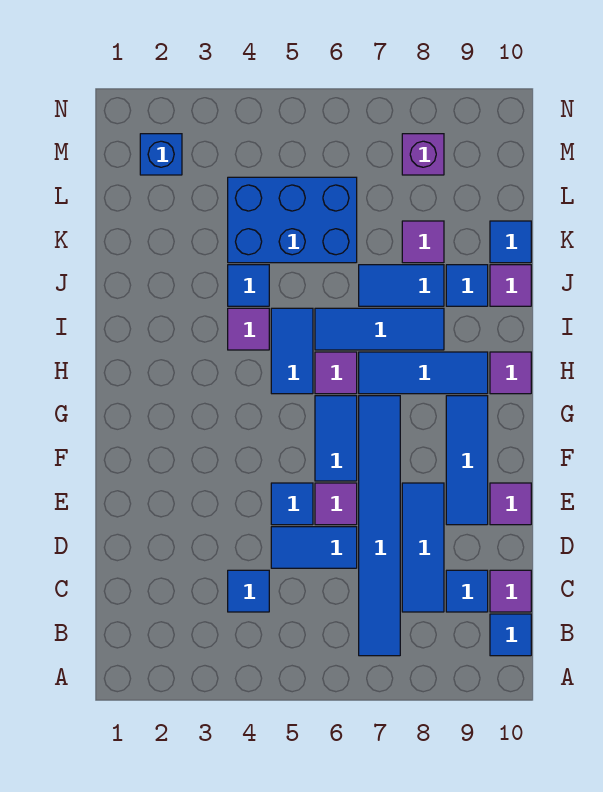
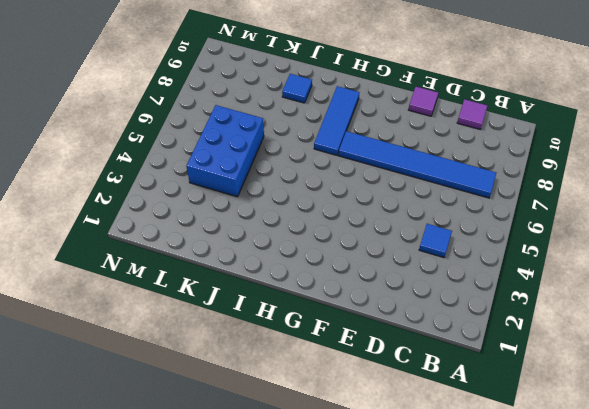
none -> blue tile B10 level 1
none -> blue tile C8:E8 level 1
none -> blue tile C9 level 1

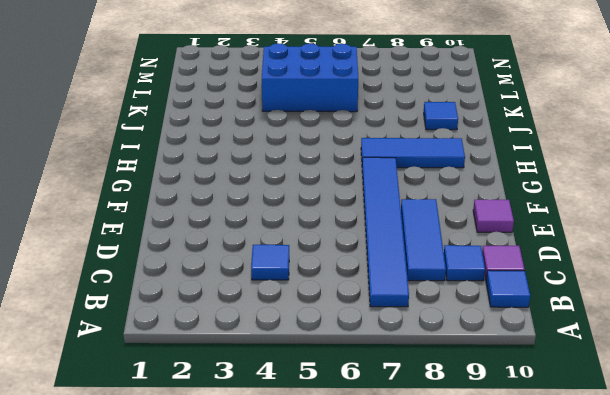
none -> blue tile D5:D6 level 1
none -> blue tile E5 level 1
none -> purple tile E6 level 1

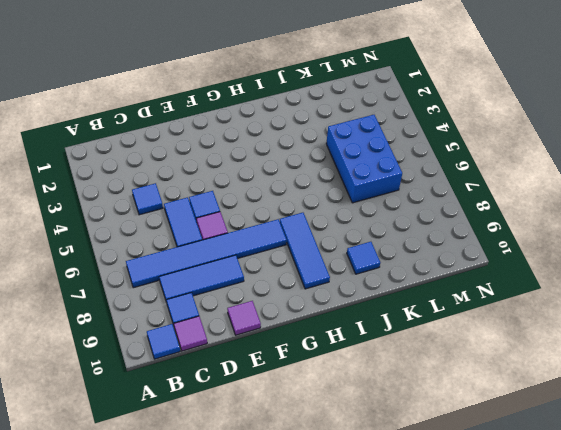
none -> blue tile E9:G9 level 1
none -> blue tile F6:G6 level 1
none -> blue tile H5:I5 level 1

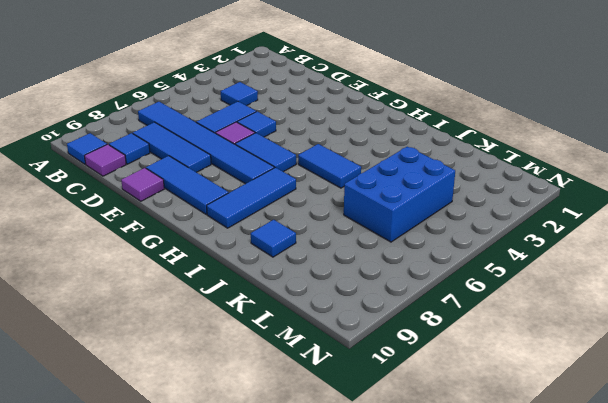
none -> purple tile H6 level 1
none -> purple tile H10 level 1
none -> purple tile I4 level 1

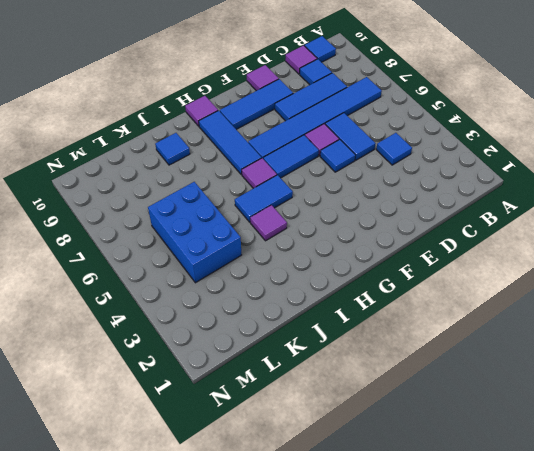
none -> blue tile I6:I8 level 1
none -> blue tile J4 level 1
none -> blue tile J7:J8 level 1

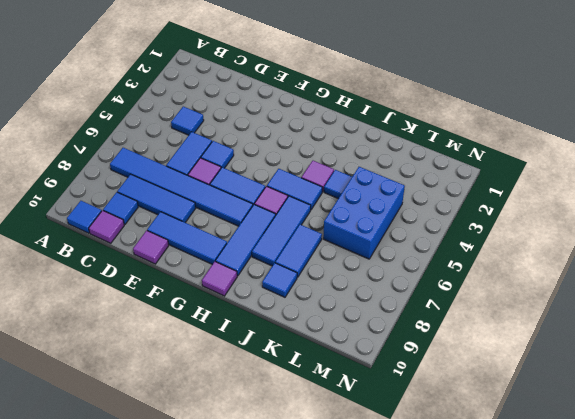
none -> purple tile J10 level 1
none -> purple tile K8 level 1
none -> blue tile K10 level 1

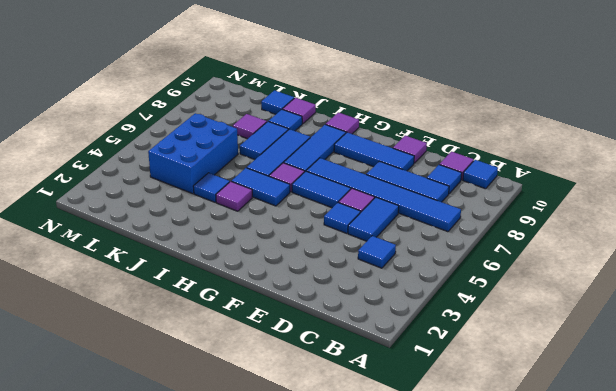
none -> blue brick M2 level 1
none -> purple brick M8 level 1

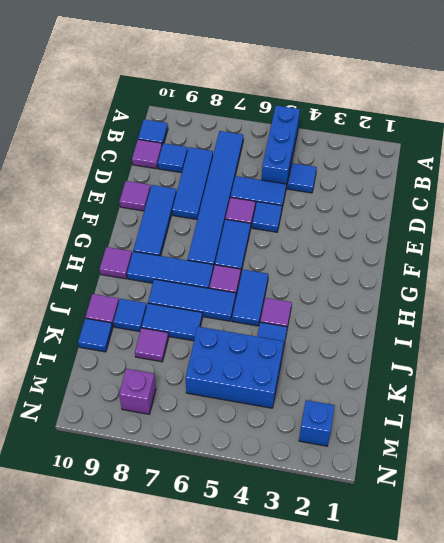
blue brick A5:C5 level 1 -> none

